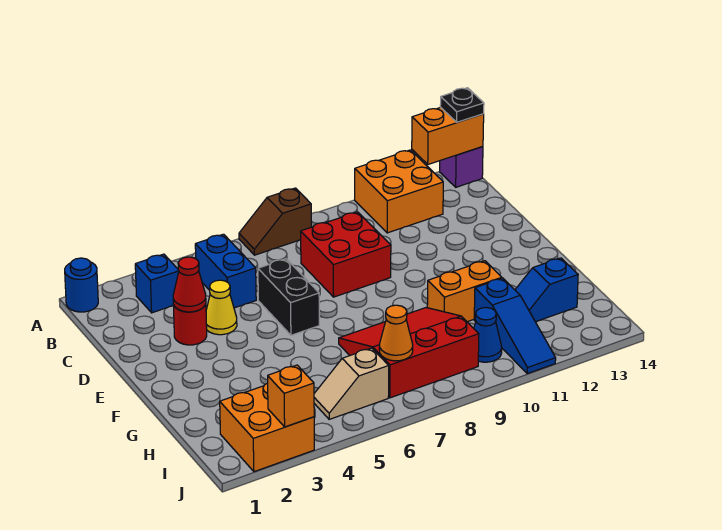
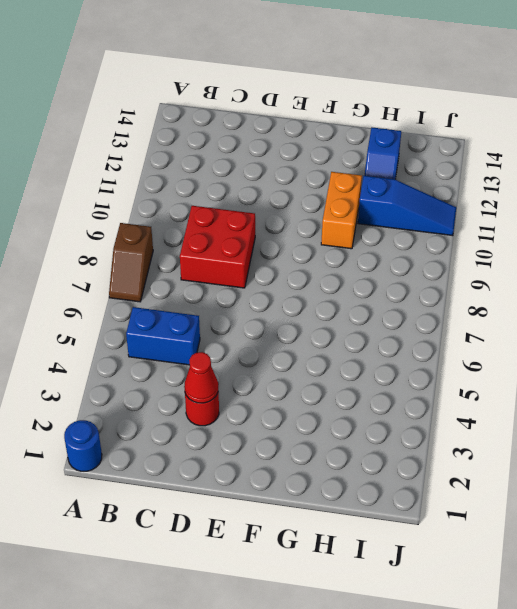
none -> orange brick A11:B12 level 1
none -> purple brick A14 level 1
none -> blue brick B3 level 1

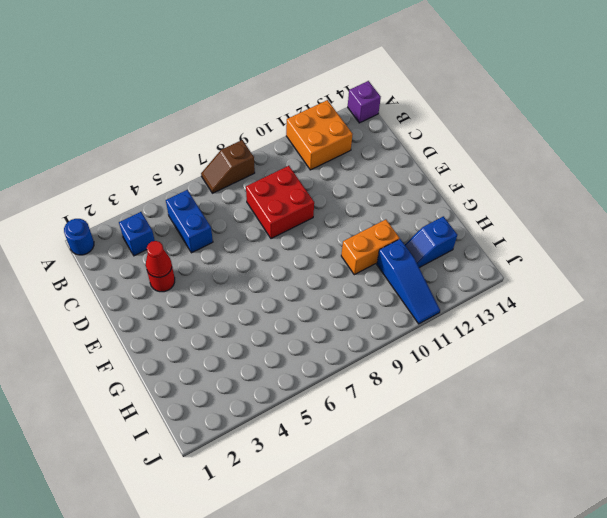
none -> yellow cone D4 level 1
none -> black brick D6:E6 level 1
none -> red slope G7:I9 level 1 top I

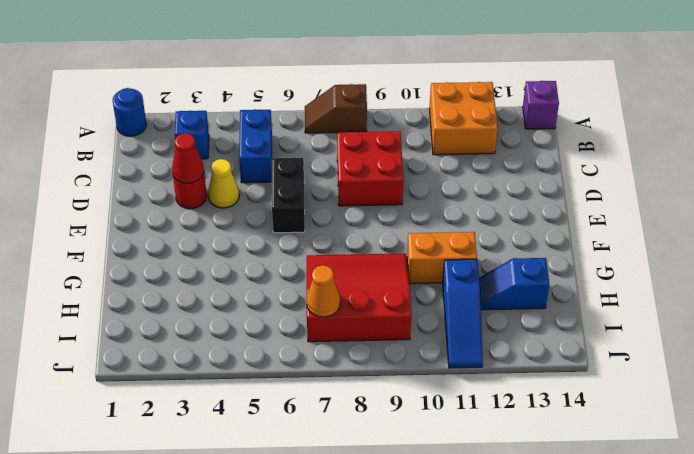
none -> orange brick I2:J3 level 1
none -> tan slope I5:I6 level 1 top 6
none -> blue cone I10 level 1

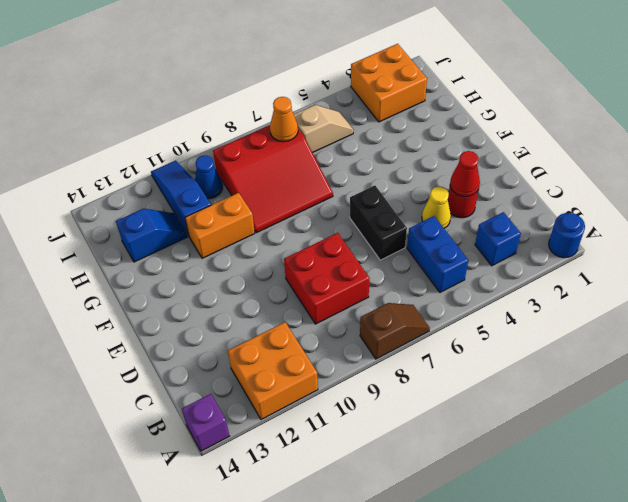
none -> orange brick A13:A14 level 2
none -> orange brick J3 level 2
none -> black plate A14 level 3

